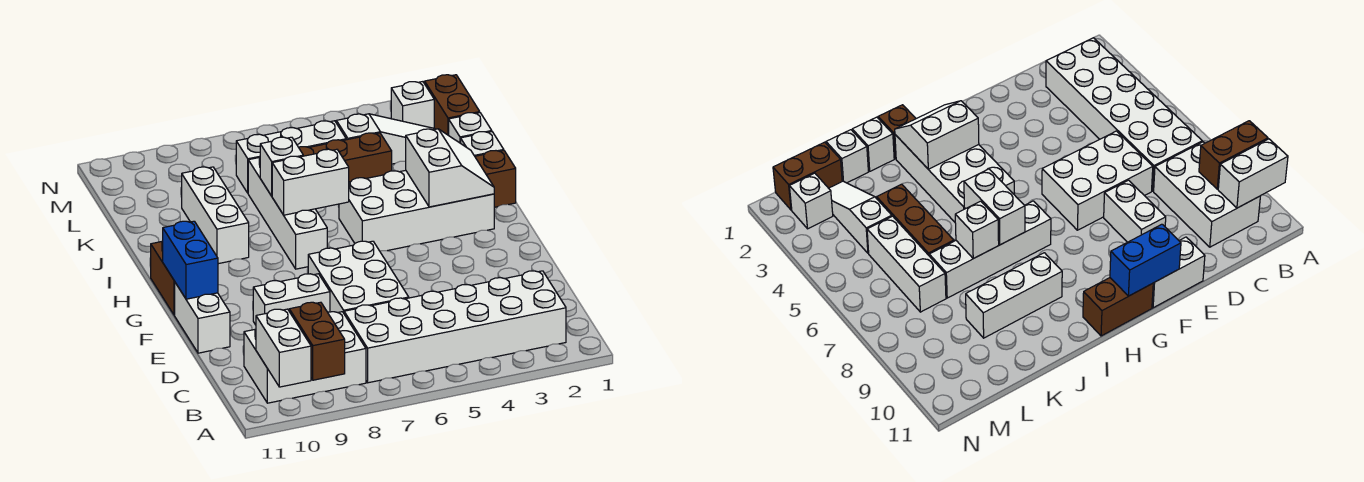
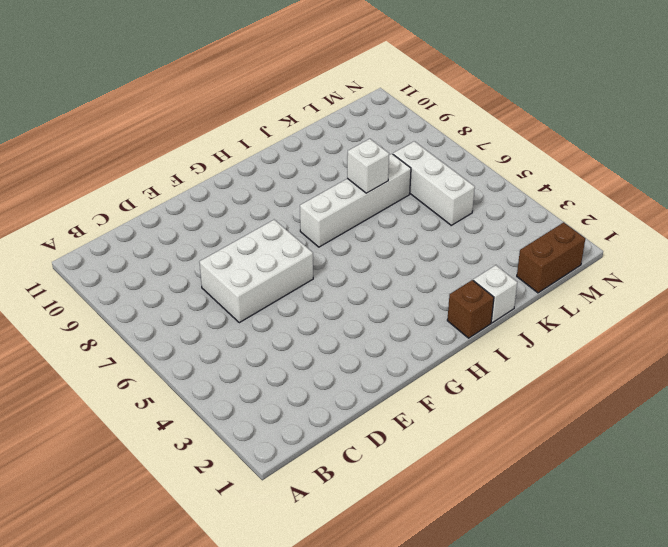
none -> white brick B2:C7 level 1
none -> white brick B8:C10 level 1
none -> white brick E8:E9 level 1

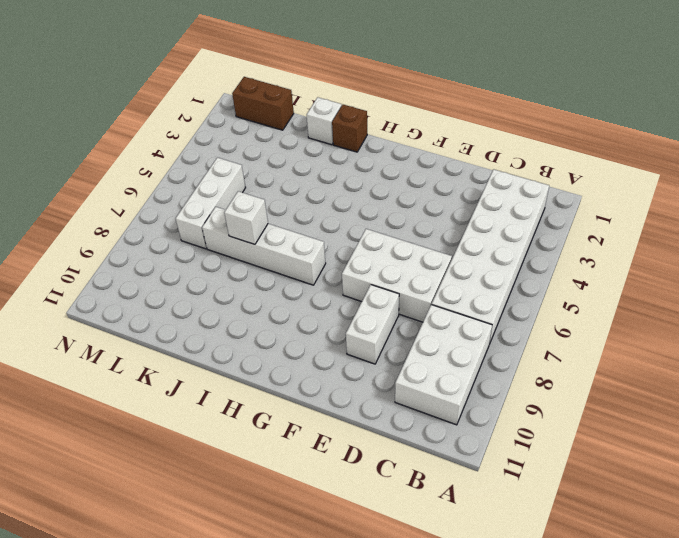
none -> white brick E11:F11 level 1
none -> brown brick G11:H11 level 1
none -> white brick H2:I5 level 1

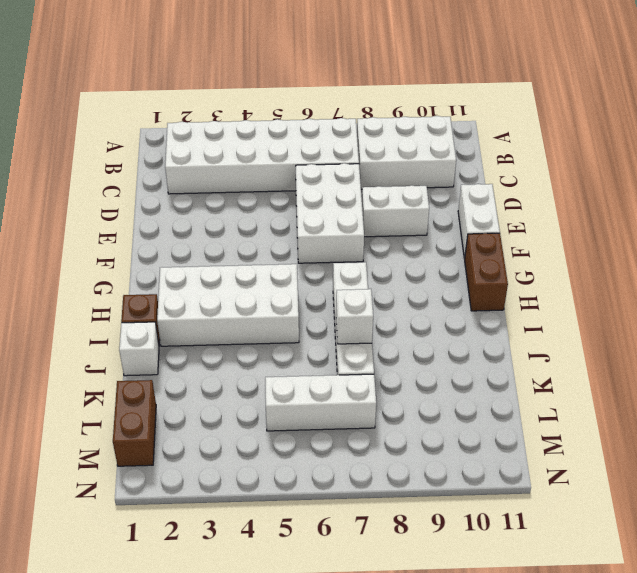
none -> white brick I9:K9 level 1
none -> white brick K1 level 1
none -> brown brick K4:K6 level 1

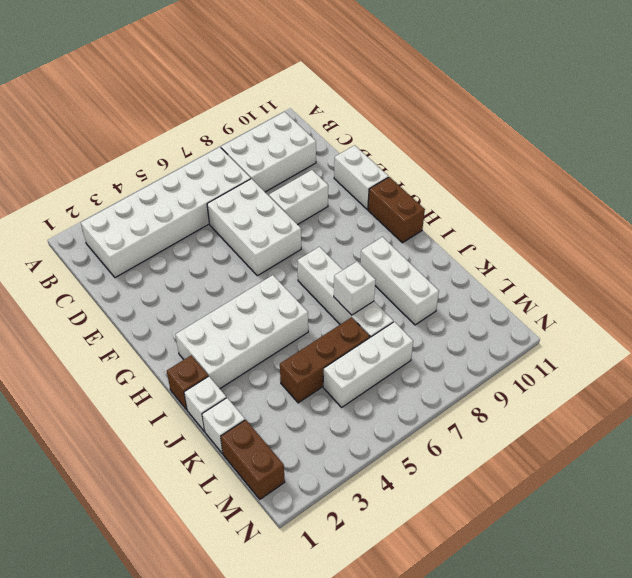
none -> white slope L2:L4 level 1 top 4
none -> white brick M2 level 1
none -> brown brick A9:B9 level 2

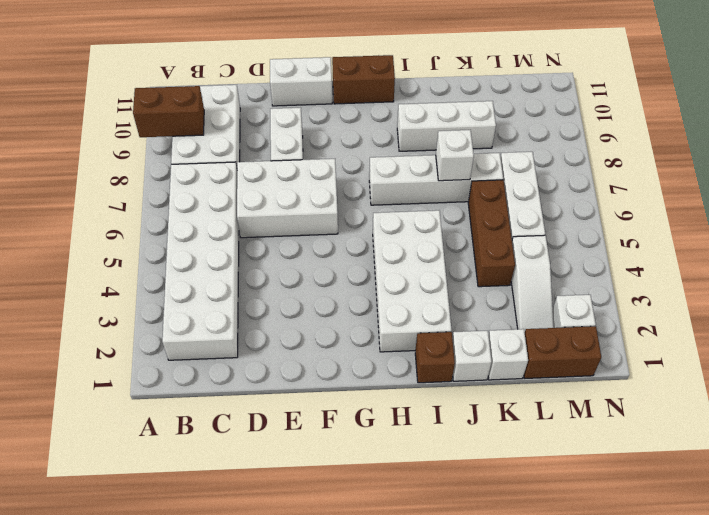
none -> white brick A10:B10 level 2
none -> blue brick F11:G11 level 2
none -> white slope H2:I3 level 2 top 3

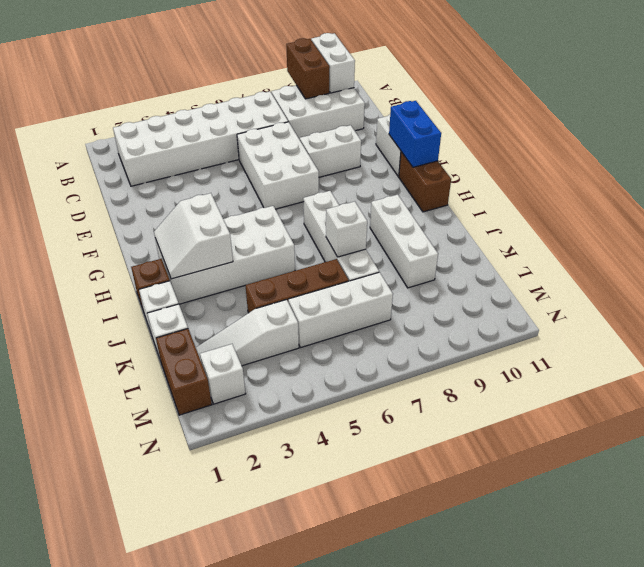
none -> white brick I6:I7 level 2

